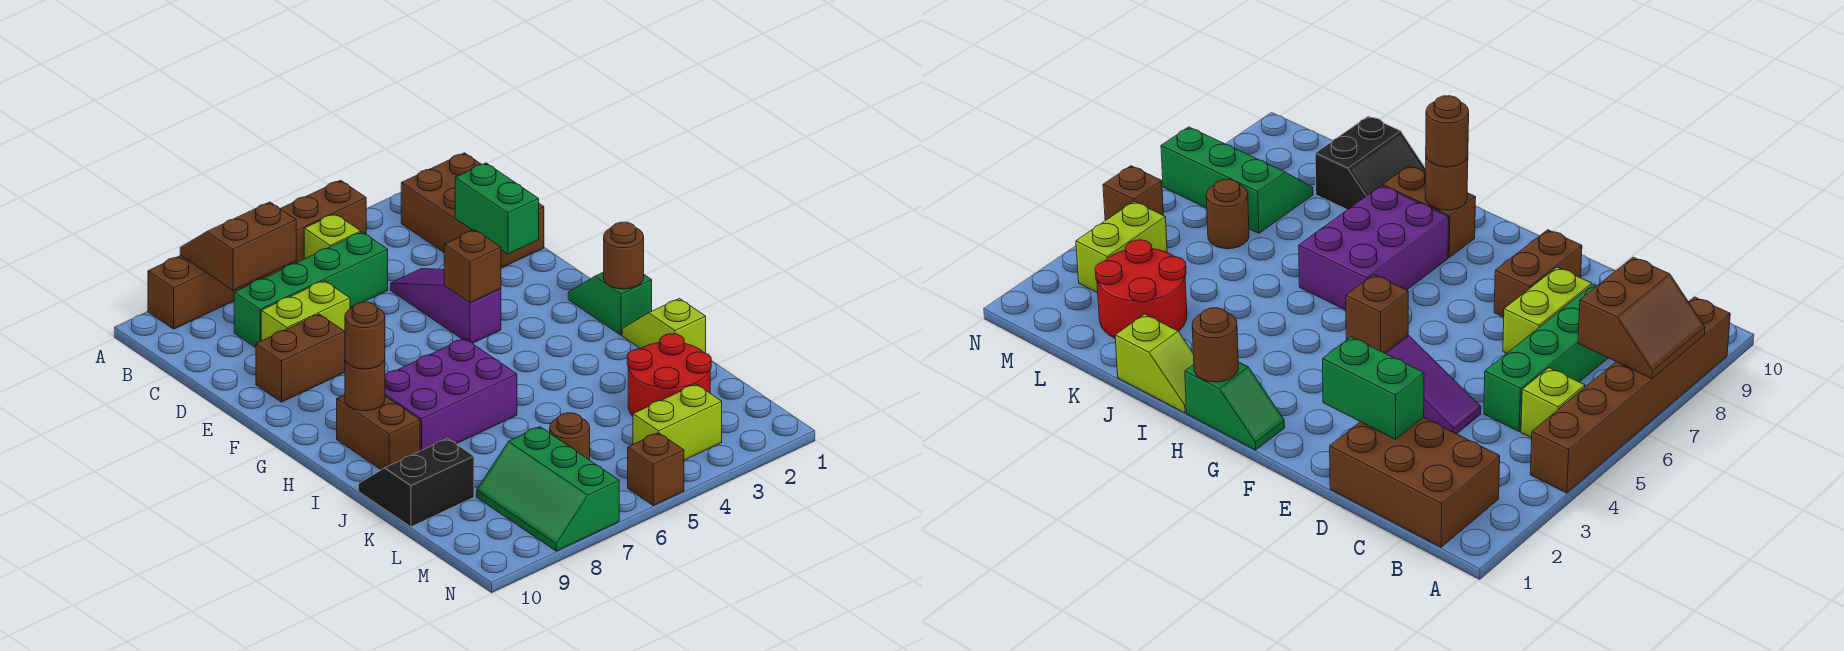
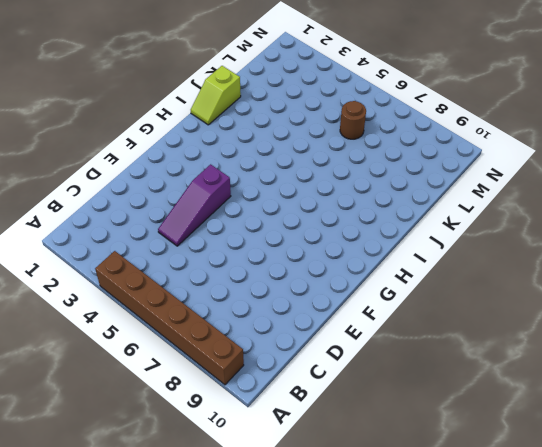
none -> brown brick B1:D2 level 1
none -> lime brick B5 level 1
none -> green brick C5:C8 level 1

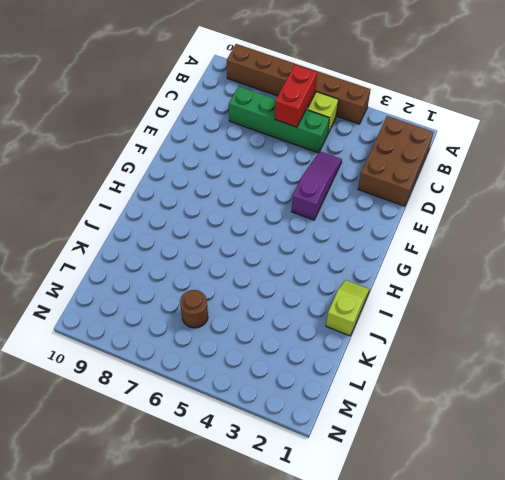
red brick B6:C6 level 2 -> none
none -> lime brick D7:D8 level 1
none -> brown brick E8:E9 level 1
none -> green slope G1:H1 level 1 top H

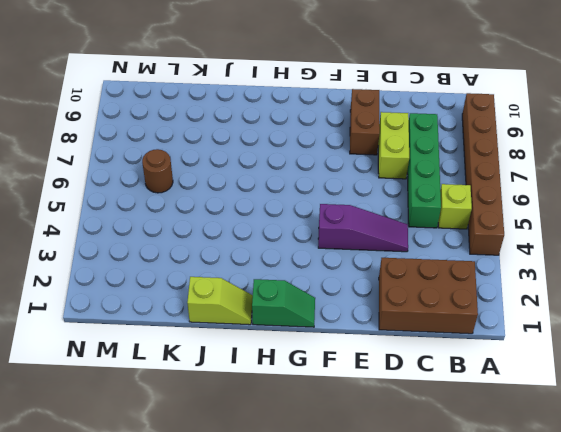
none -> purple brick H6:I8 level 1
none -> brown brick H9:I9 level 1
none -> black slope J9:K10 level 1 top K

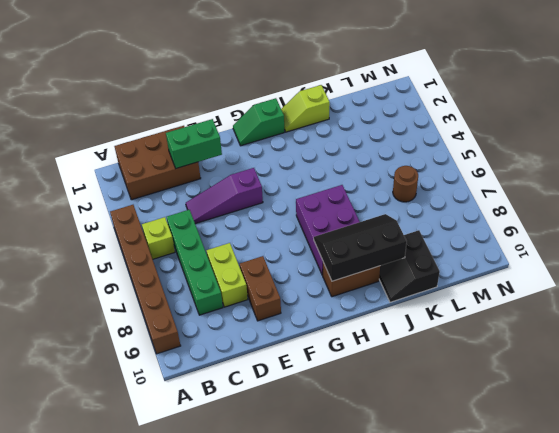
black slope H8:J9 level 2 top 9 -> brown round brick H9 level 2
none -> red round brick K2:L3 level 1
none -> green slope L7:N8 level 1 top 7
none -> lime brick M3:M4 level 1

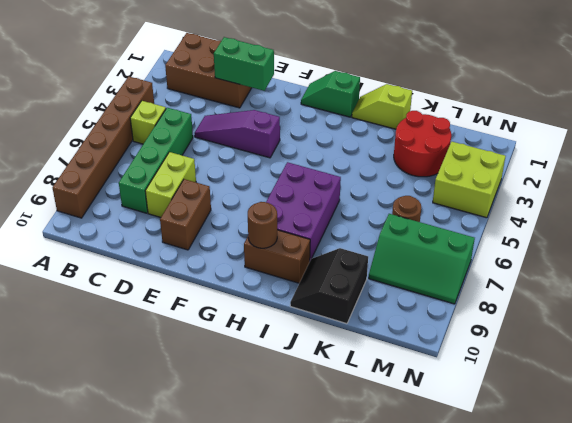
lime brick M3:N4 level 1 -> lime brick M3:M4 level 1
none -> brown brick N5 level 1
none -> brown slope A7:B8 level 2 top B
none -> brown brick F4 level 2

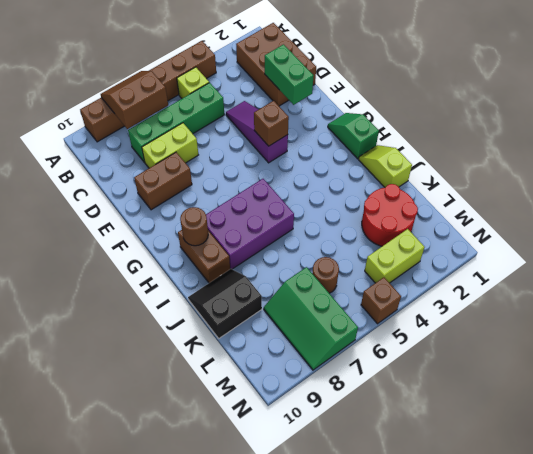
none -> brown round brick H1 level 2
none -> brown round brick H9 level 3

